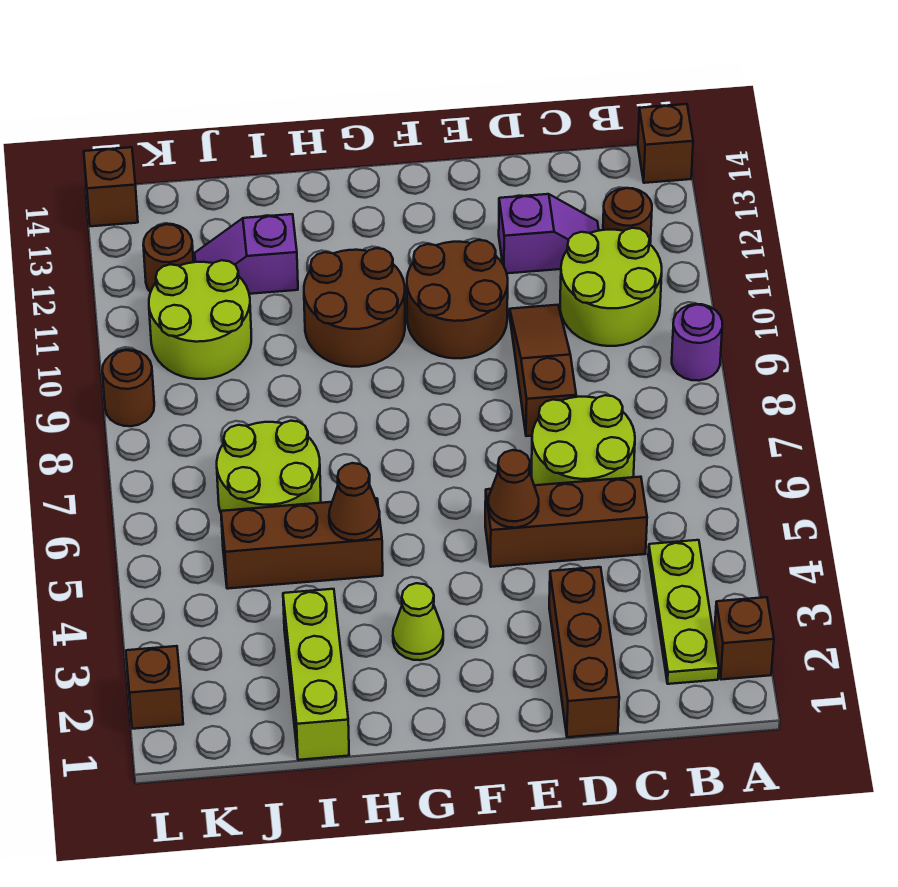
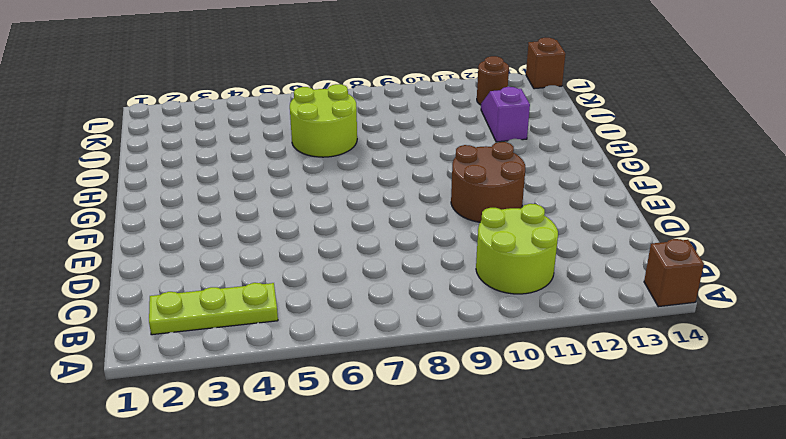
none -> brown brick A2 level 1
none -> purple round brick A9 level 1
none -> brown round brick B12 level 1

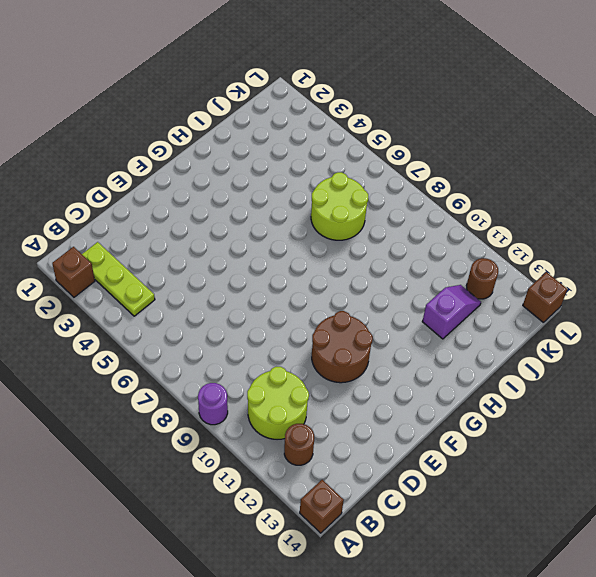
none -> brown brick C5:E5 level 1
none -> lime round brick C6:D7 level 1
none -> purple slope C12:D12 level 1 top D

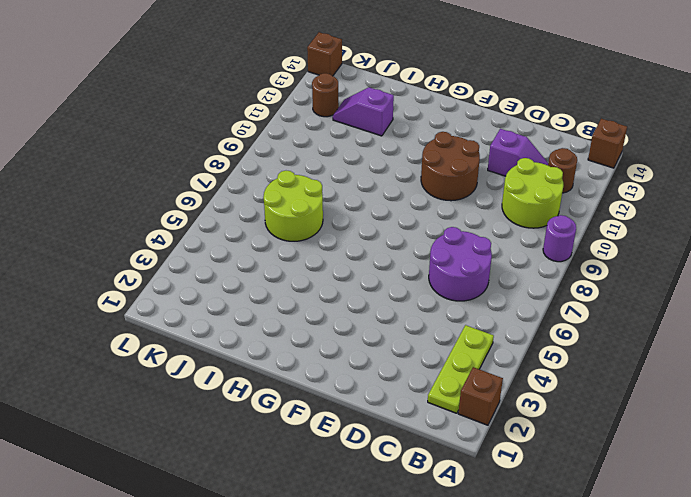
purple round brick C6:D7 level 1 -> lime round brick C6:D7 level 1
none -> brown brick C5:E5 level 1
none -> brown brick D1:D3 level 1
none -> brown slope D8:D10 level 1 top 8

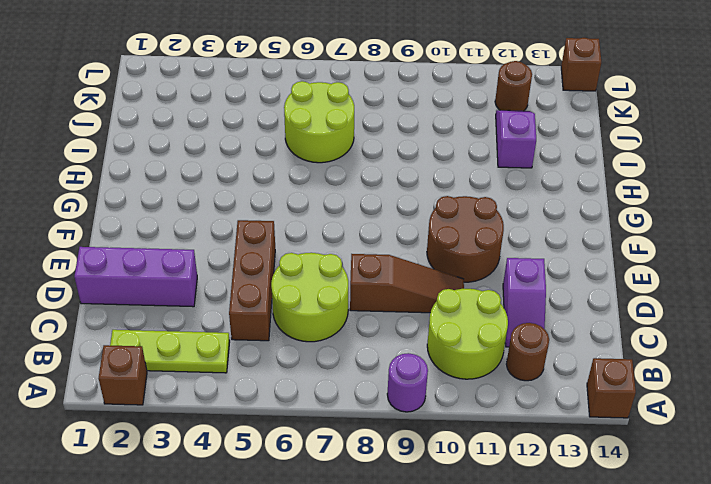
purple brick D1:D3 level 1 -> brown brick D1:D3 level 1
none -> lime cone G3 level 1
none -> brown round brick G10:H11 level 1
none -> brown brick H5:J5 level 1

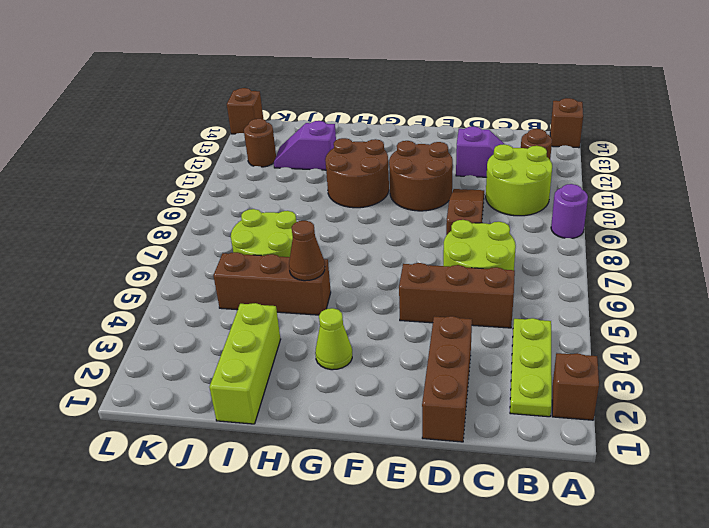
none -> lime round brick J10:K11 level 1
none -> brown brick L2 level 1
none -> brown round brick L9 level 1

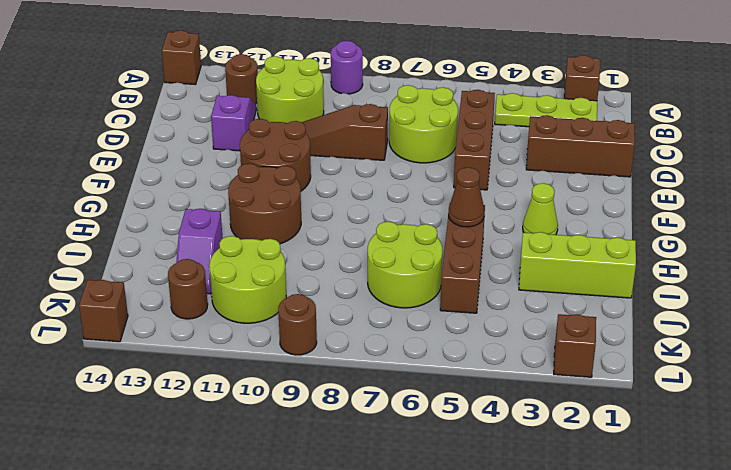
none -> brown cone E5 level 2

